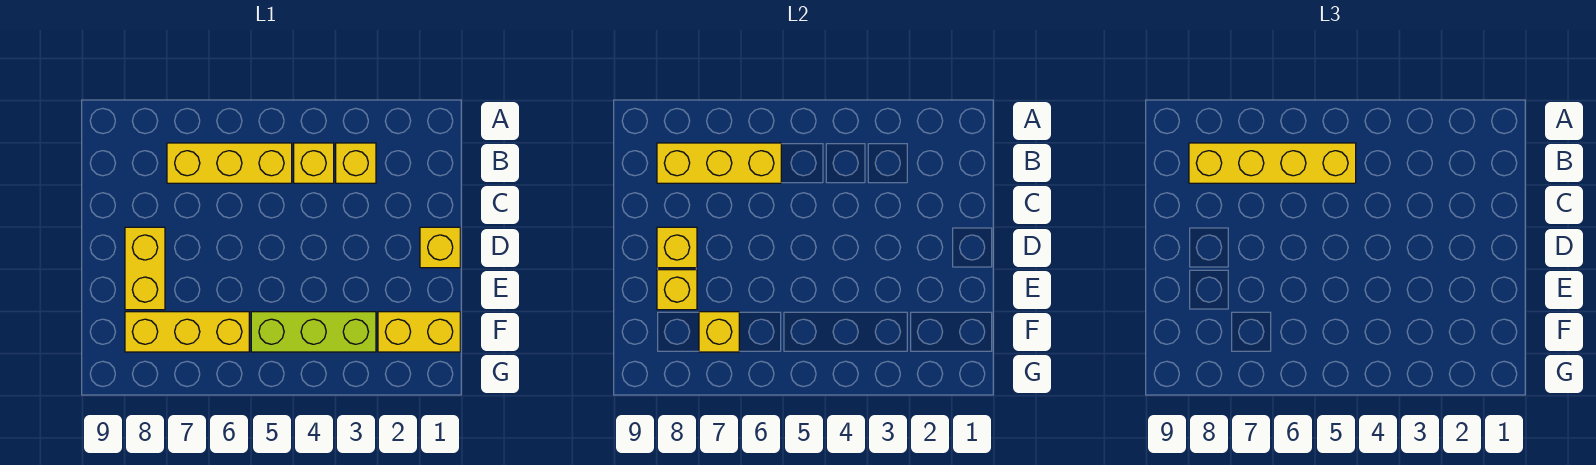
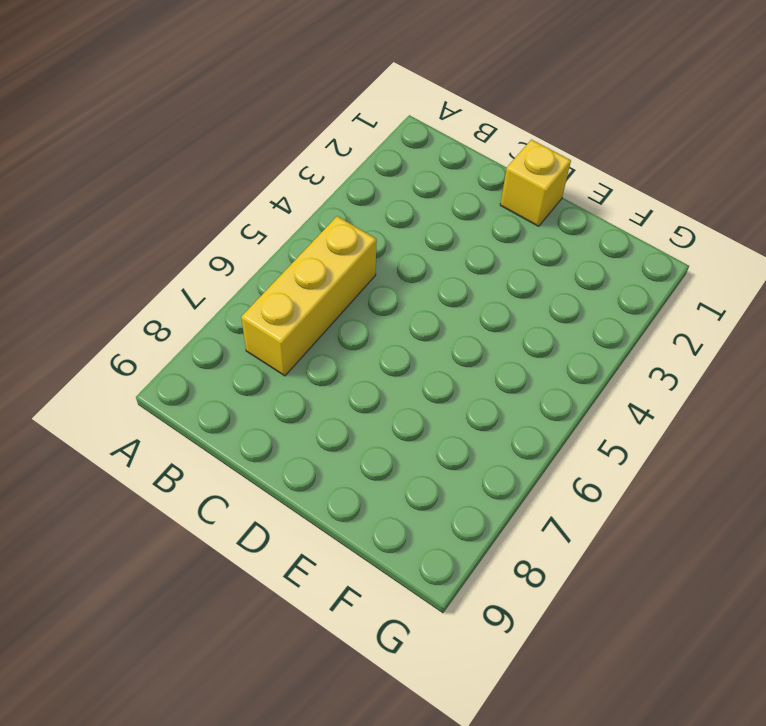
none -> yellow brick B3 level 1
none -> yellow brick B4 level 1
none -> yellow brick D8:E8 level 1

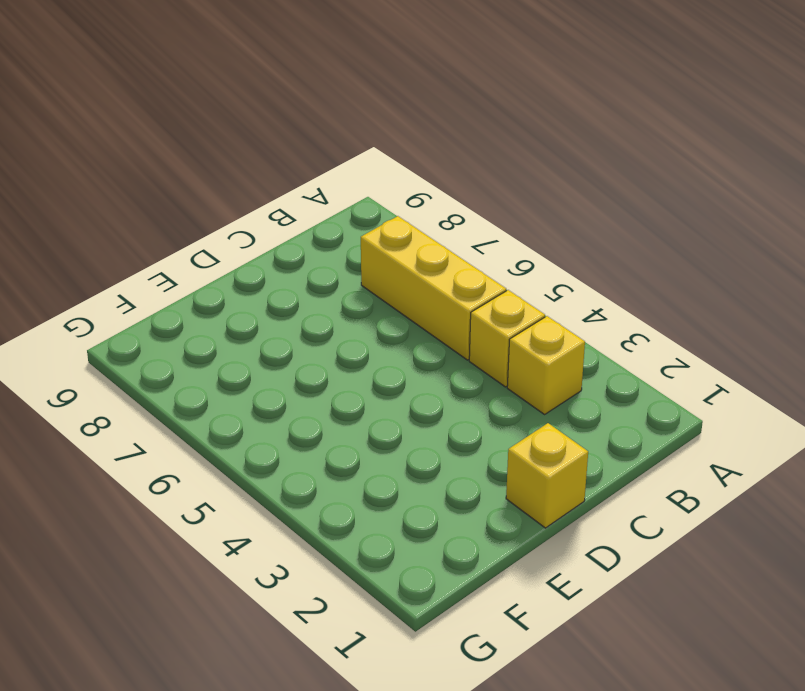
none -> yellow brick D8:E8 level 1
none -> yellow brick F1:F2 level 1
none -> lime brick F3:F5 level 1

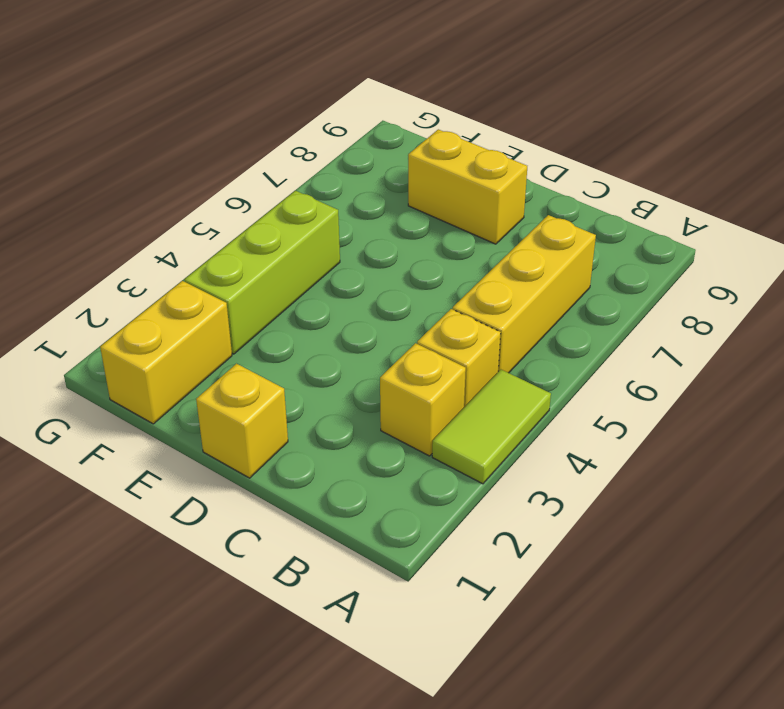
lime tile A3:A4 level 1 -> none
none -> yellow brick F6:F8 level 1
none -> yellow brick B6:B8 level 2
none -> yellow brick D8 level 2

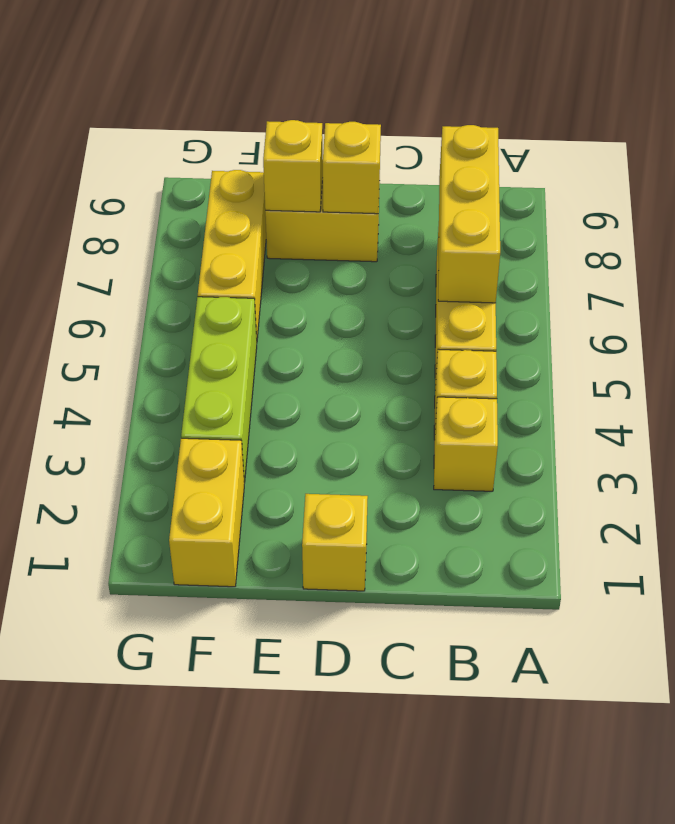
none -> yellow brick F7 level 2
none -> yellow brick B5:B8 level 3

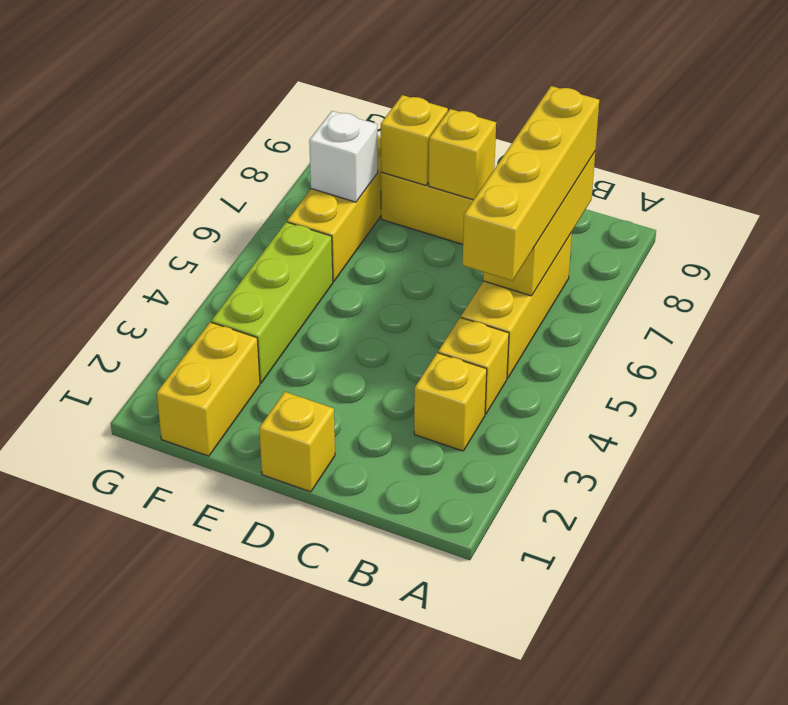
white brick F7 level 2 -> yellow brick F7 level 2

